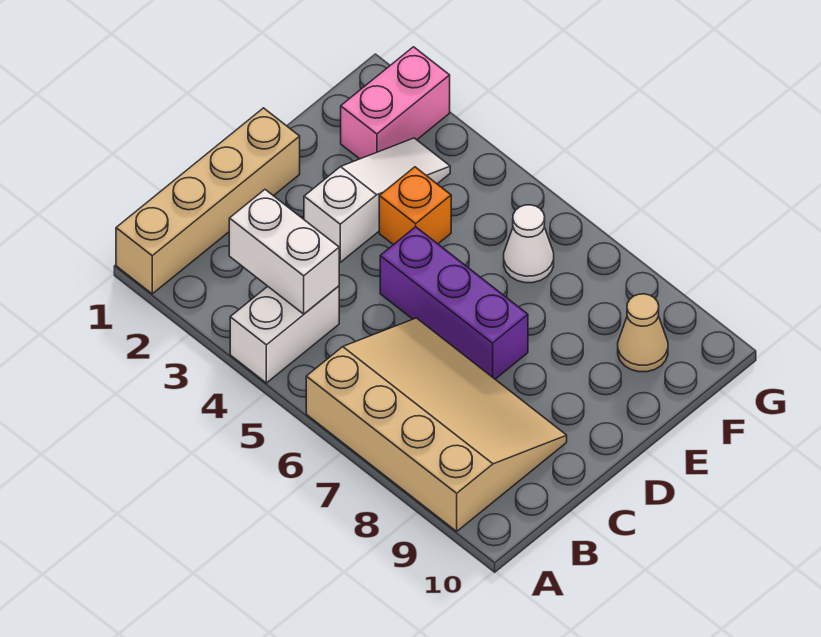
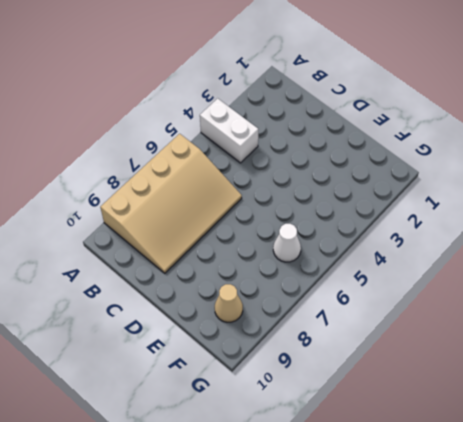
none -> tan brick A1:D1 level 1
none -> white slope D3:F3 level 1 top D

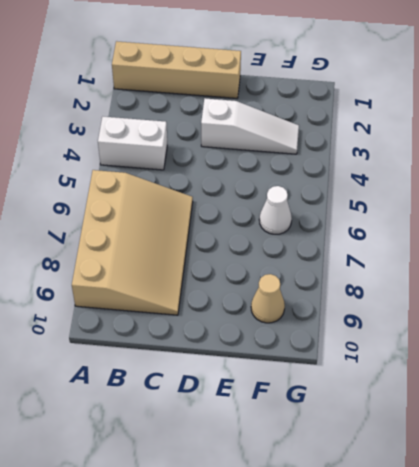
none -> purple brick D5:D7 level 1
none -> orange brick E4 level 1

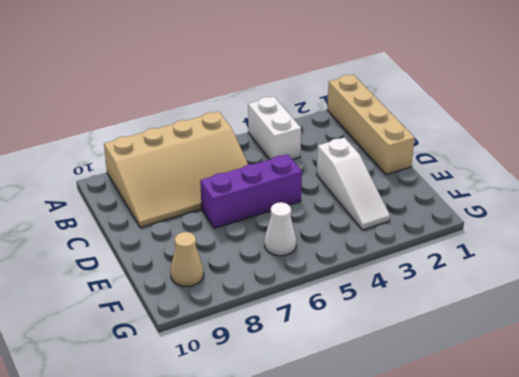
none -> orange brick E4 level 1
none -> pink brick F2:G2 level 1

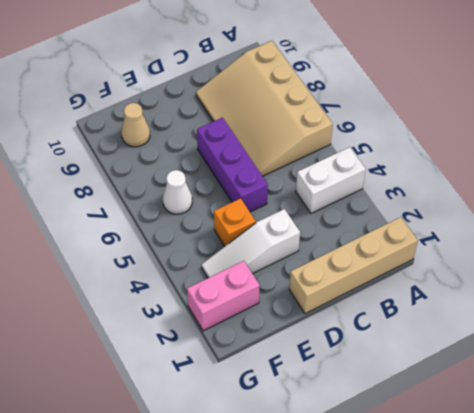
none -> white brick B3:B4 level 2

